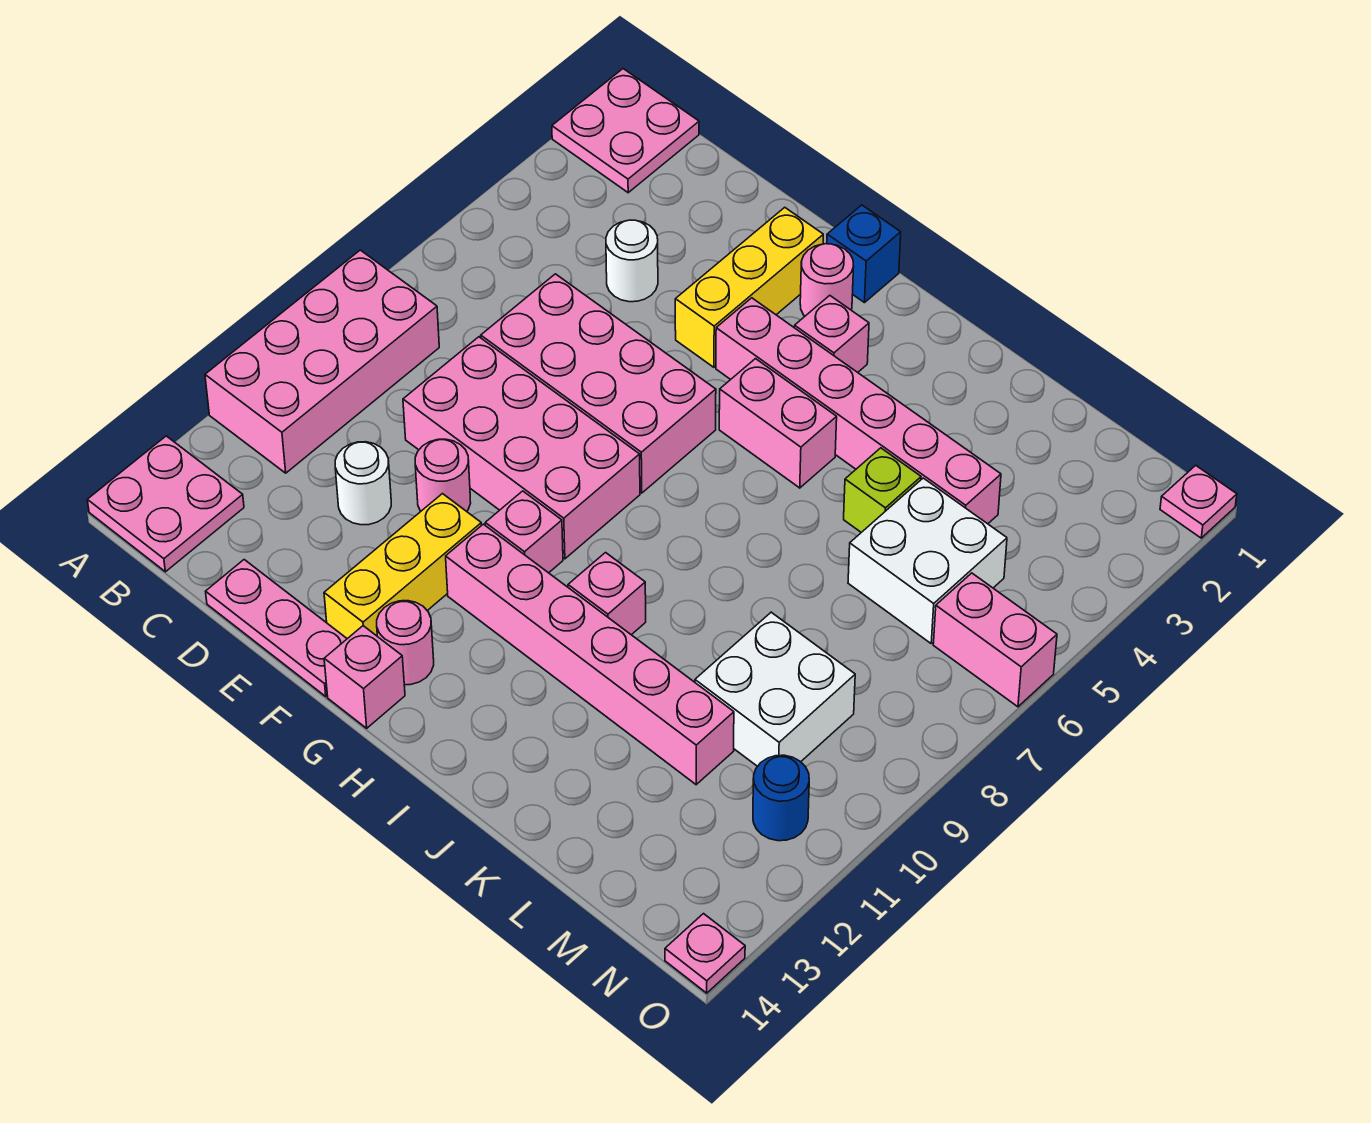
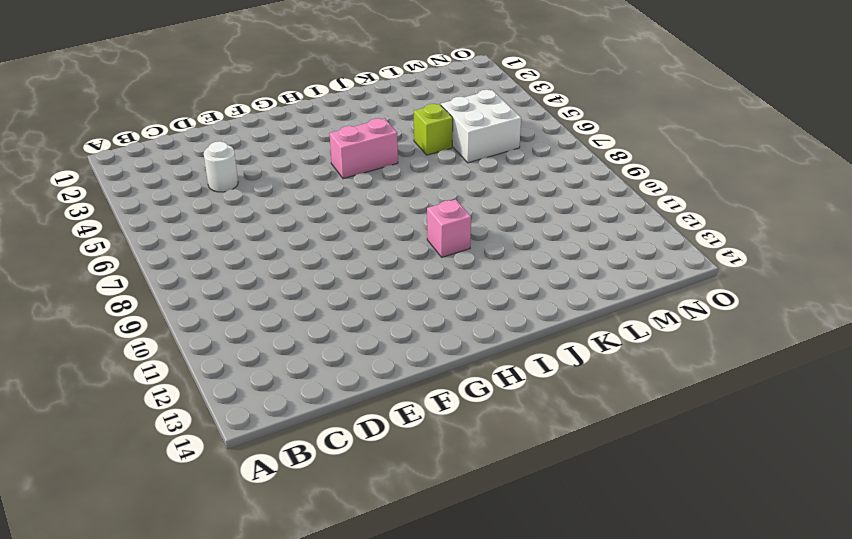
none -> pink plate A1:B2 level 1
none -> pink brick A8:B11 level 1
none -> pink plate A13:B14 level 1

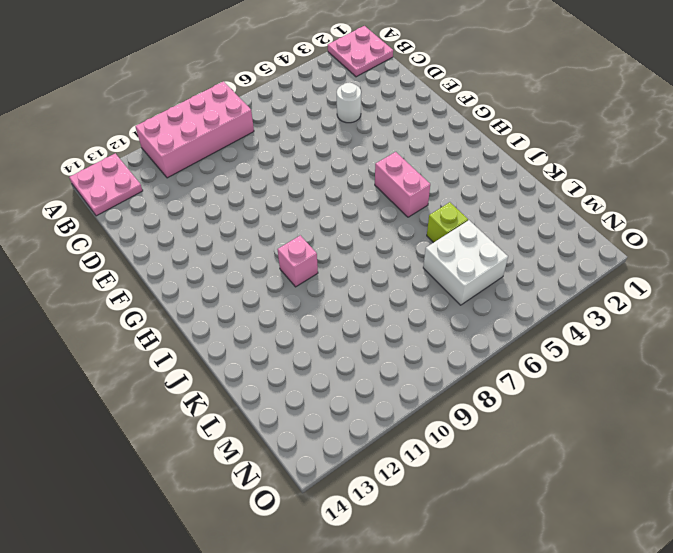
none -> pink brick D6:G7 level 1
none -> pink brick D8:G9 level 1
none -> white round brick D11 level 1

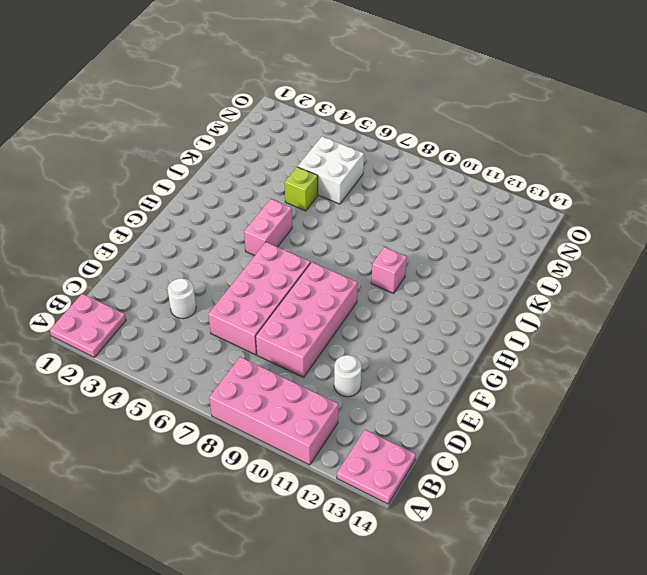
none -> pink plate D14:F14 level 1
none -> pink round brick E10 level 1
none -> yellow brick F2:F4 level 1

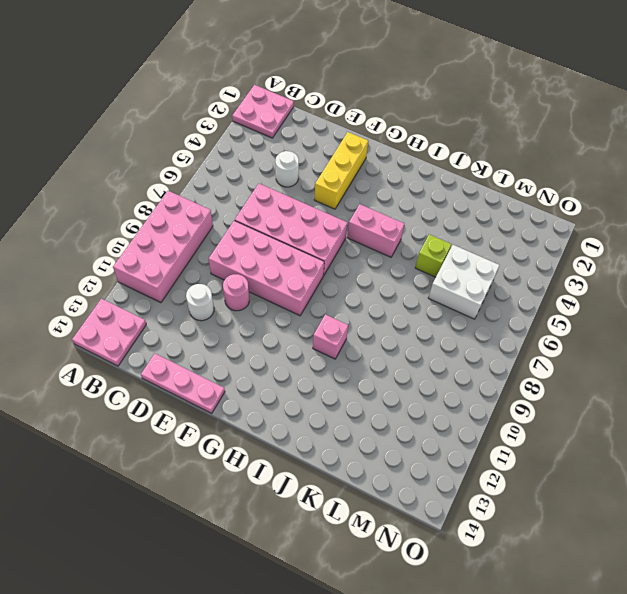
none -> yellow brick F11:F13 level 1
none -> blue brick G1 level 1
none -> pink round brick G2 level 1

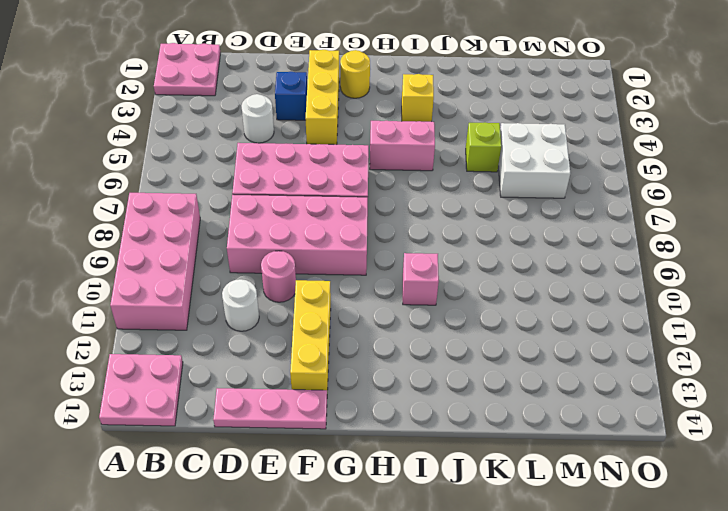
blue brick E3 level 1 -> blue brick G1 level 1
yellow round brick G2 level 1 -> pink round brick G2 level 1
yellow brick I3 level 1 -> none
none -> pink brick G4:L4 level 1
none -> pink brick G10 level 1
none -> pink brick G11:L11 level 1

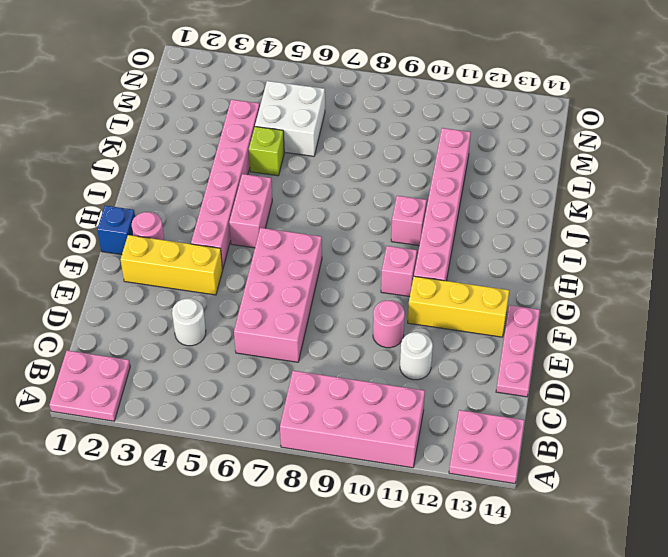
none -> pink brick D8:G9 level 1
none -> pink round brick G13 level 1
none -> pink brick G14 level 1

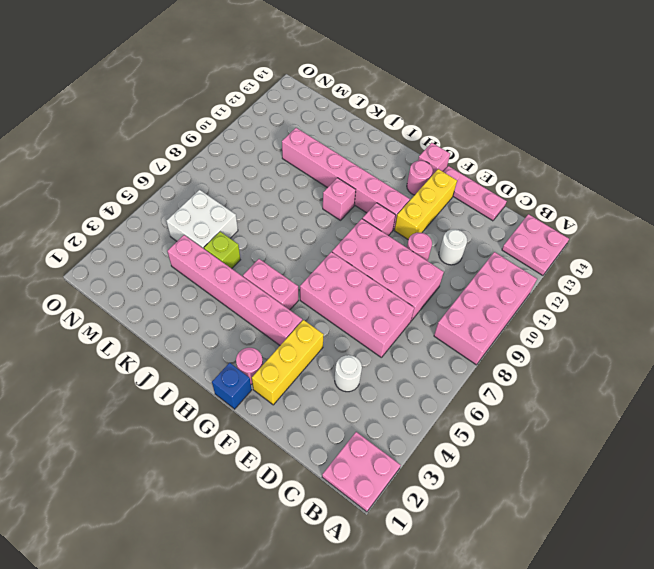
none -> pink brick H3 level 1
none -> white brick L9:M10 level 1
none -> pink brick N6:O6 level 1

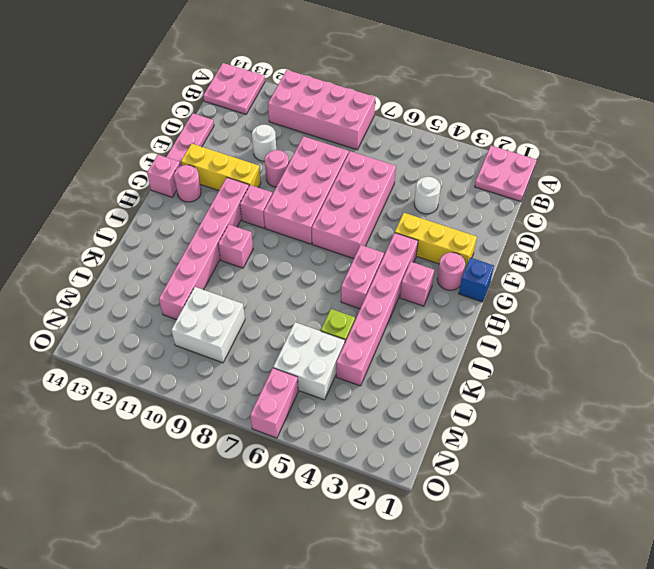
none -> blue round brick N11 level 1
none -> pink plate O1 level 1
none -> pink plate O14 level 1

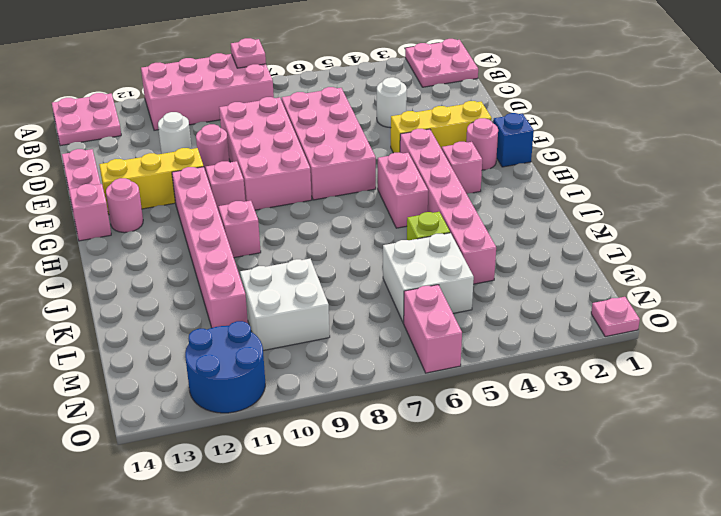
pink plate A8 level 2 -> pink plate O14 level 1
blue round brick N11:O12 level 1 -> blue round brick N11 level 1

